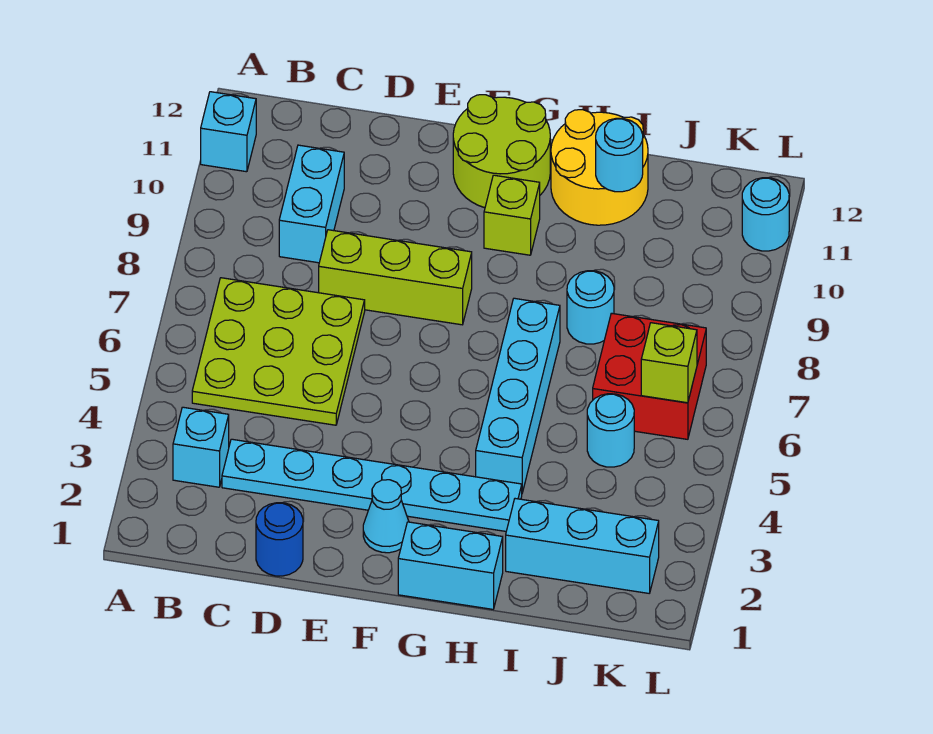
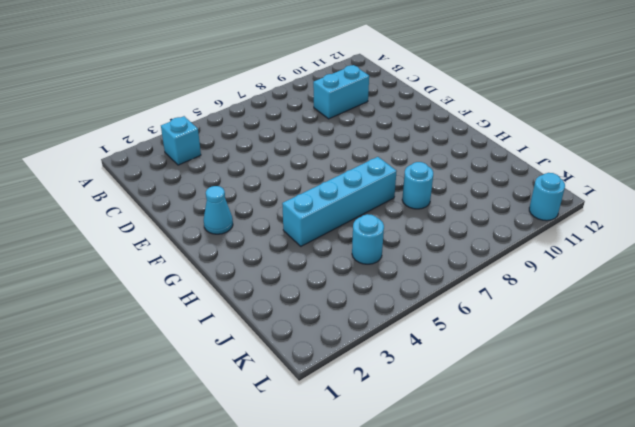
none -> cyan brick A11 level 1
none -> lime plate B5:D7 level 1
none -> cyan plate C3:H3 level 1

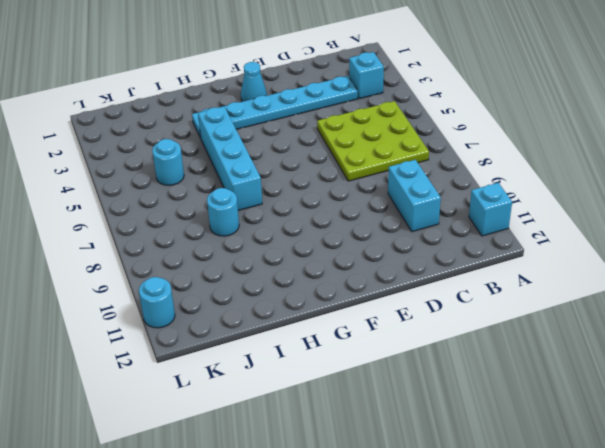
none -> blue round brick D1 level 1
none -> lime brick D8:F8 level 1
none -> lime round brick F11:G12 level 1

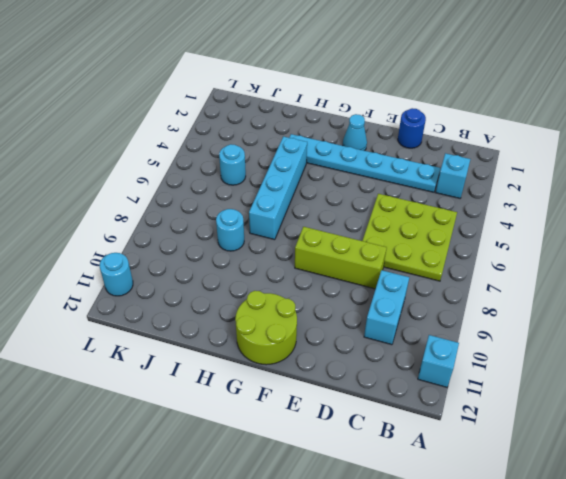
none -> cyan brick G1:H1 level 1
none -> lime brick G10 level 1
none -> yellow round brick H11:I12 level 1

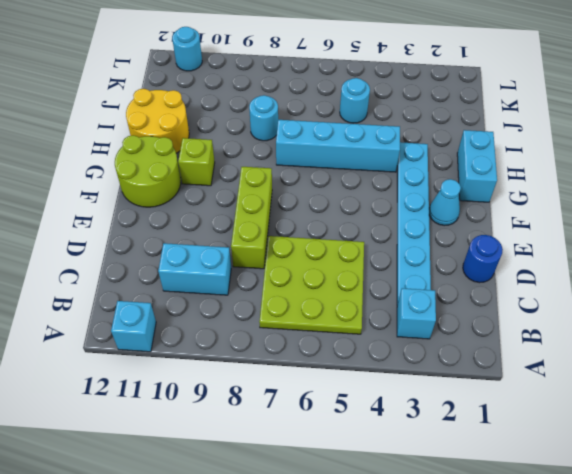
none -> cyan brick I2:K2 level 1
none -> red brick J6:K7 level 1
none -> cyan round brick I11 level 2

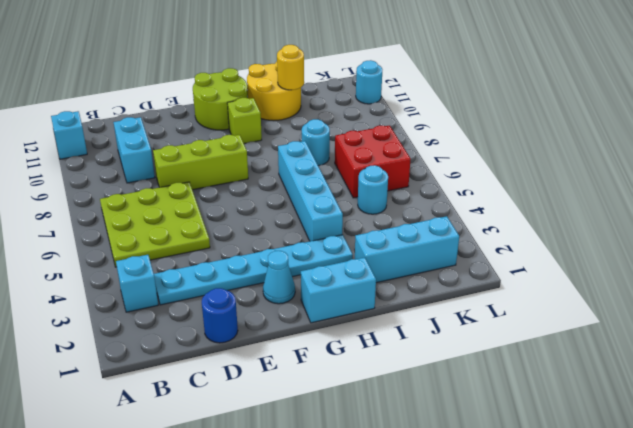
yellow round brick I11 level 2 -> cyan round brick I11 level 2
none -> lime brick K6 level 2

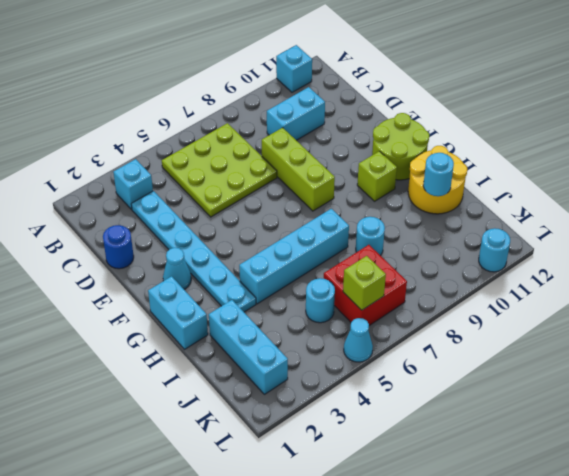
cyan cone L5 level 1 -> none

